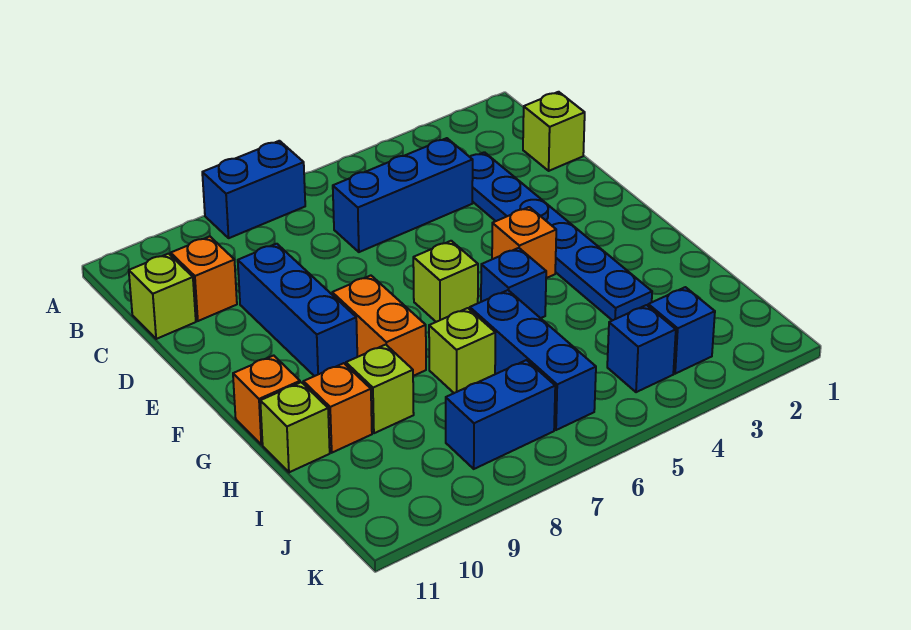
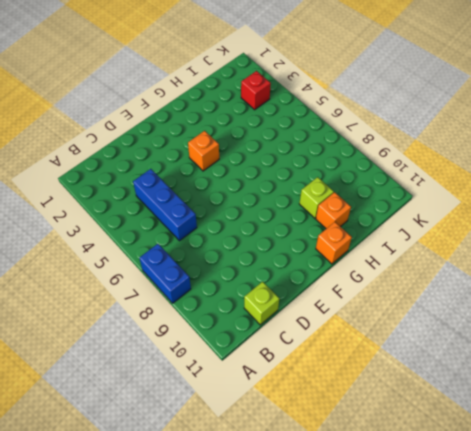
red brick J3 level 1 -> blue brick J3 level 1
none -> lime brick C1 level 1
none -> blue plate C3:H3 level 1
none -> orange brick C10 level 1

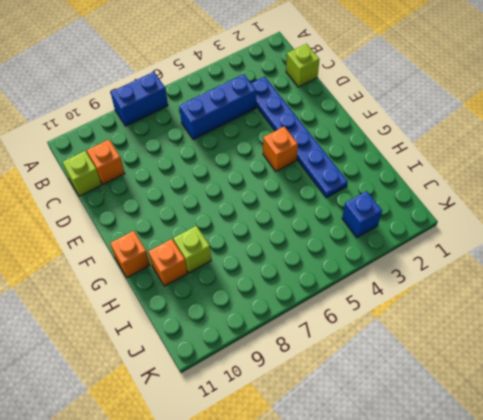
none -> blue brick D9:F9 level 1
none -> lime brick F6 level 1
none -> orange brick F8:G8 level 1

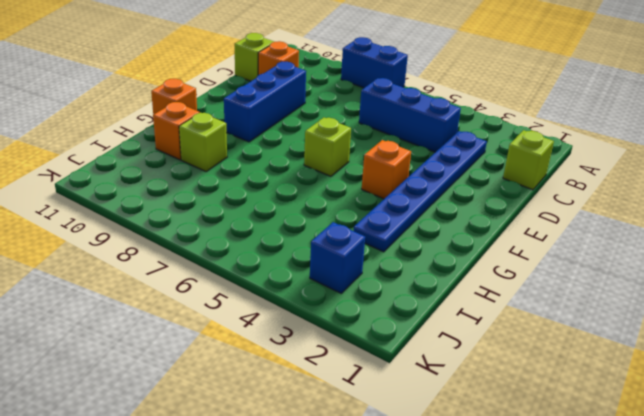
none -> orange brick F8:G8 level 1
none -> blue brick G5 level 1
none -> blue brick H6:J6 level 1

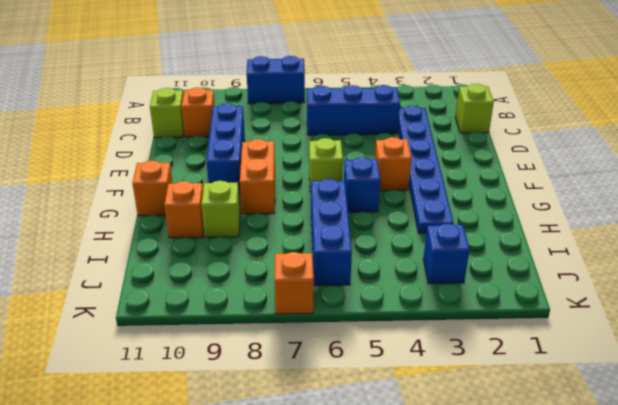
orange brick K7 level 1 -> none
none -> lime brick H7 level 1
none -> lime brick H11 level 1
none -> blue brick J4 level 1

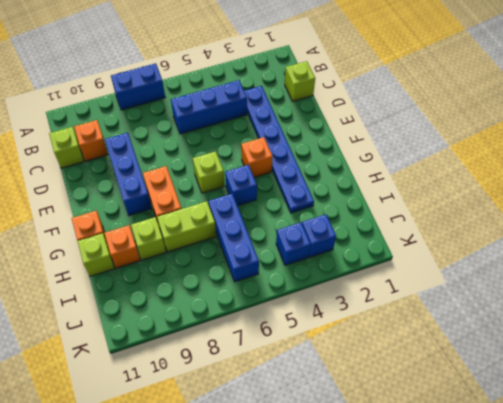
lime brick H7:H8 level 1 -> lime brick H7 level 1
none -> blue brick J7:J8 level 1

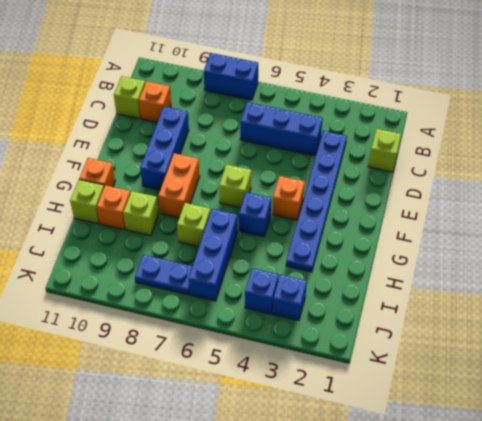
blue plate J7:J8 level 1 -> blue brick J7:J8 level 1

